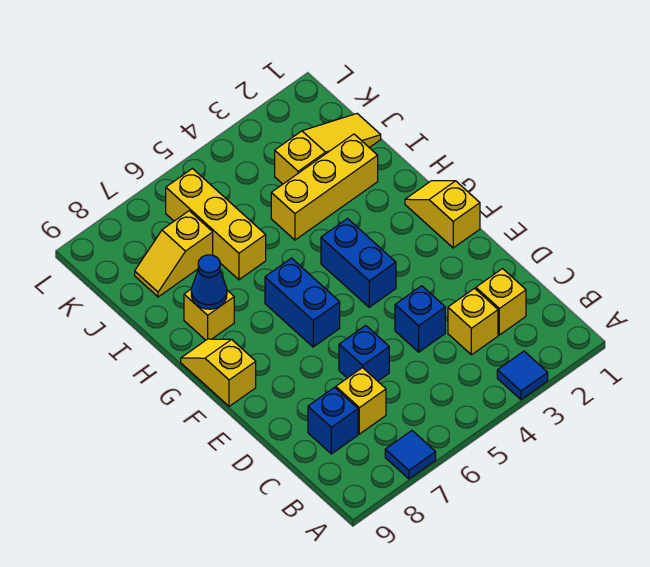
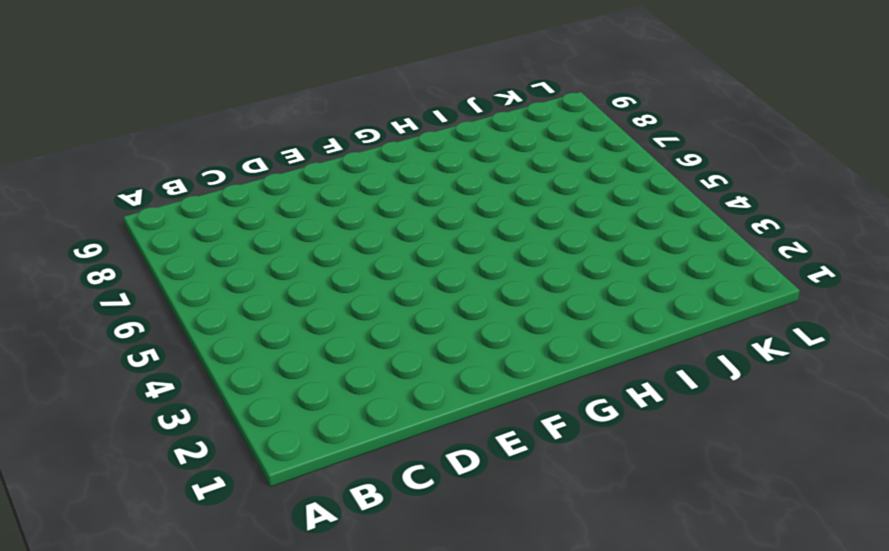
none -> blue tile A3 level 1
none -> blue tile A7 level 1
none -> yellow brick C2 level 1

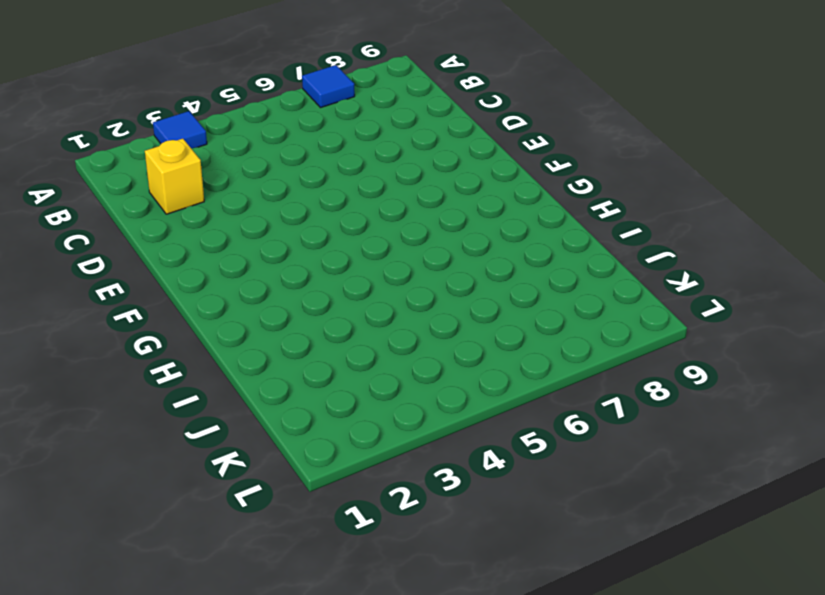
none -> yellow brick C3 level 1
none -> yellow brick C7 level 1
none -> blue brick C8 level 1

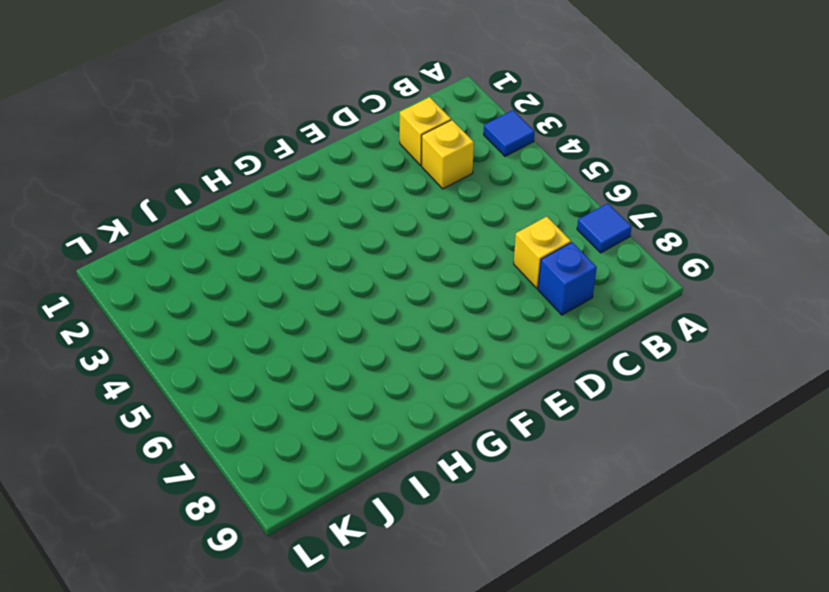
none -> blue brick D4 level 1
none -> blue brick D6 level 1
none -> yellow slope F1:G1 level 1 top F

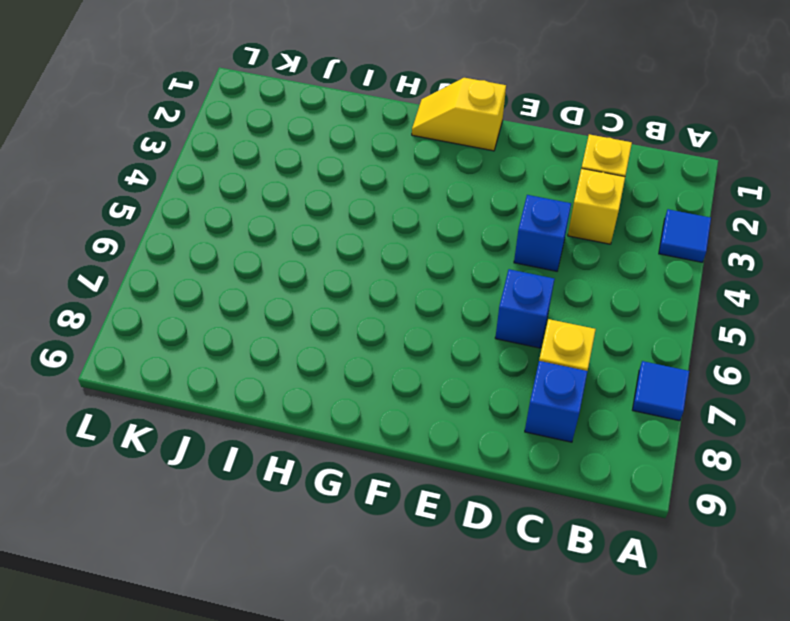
none -> blue brick F4:G4 level 1
none -> blue brick F6:G6 level 1
none -> yellow slope F9:G9 level 1 top F

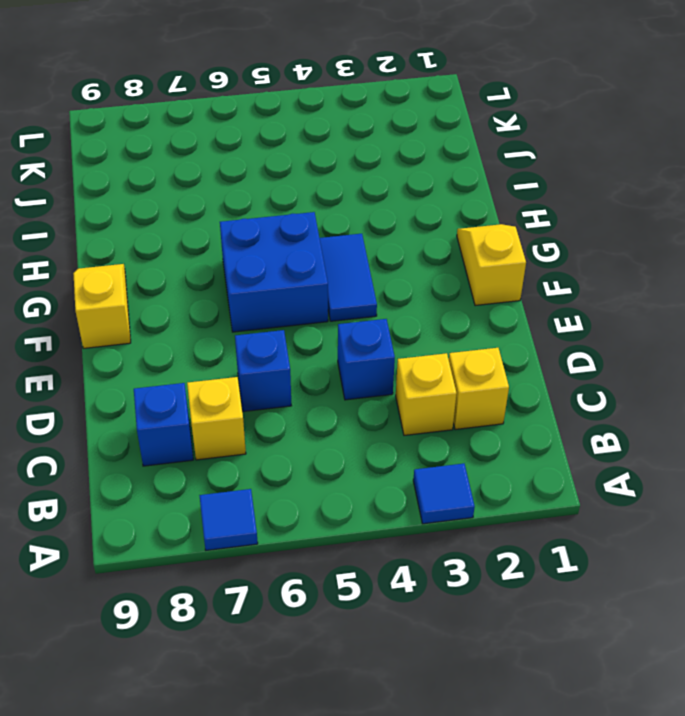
blue tile F4:G4 level 1 -> blue brick F4:G4 level 1
blue brick F5:G6 level 1 -> blue brick F6:G6 level 1
none -> yellow brick H8 level 1
none -> yellow brick I2:I4 level 1
none -> yellow brick I6:K6 level 1

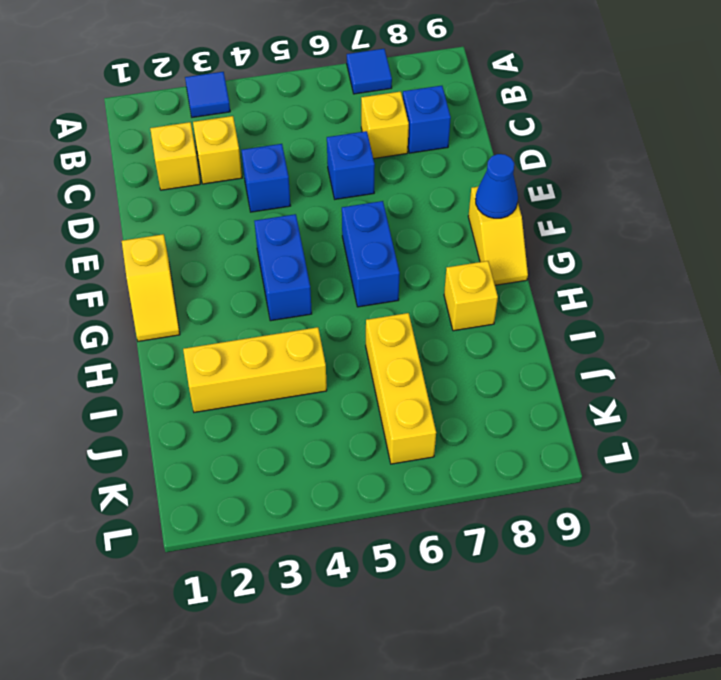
blue cone F9 level 2 -> blue cone H8 level 2
none -> yellow slope J1:J3 level 1 top 3
none -> yellow slope J7:J8 level 1 top 7

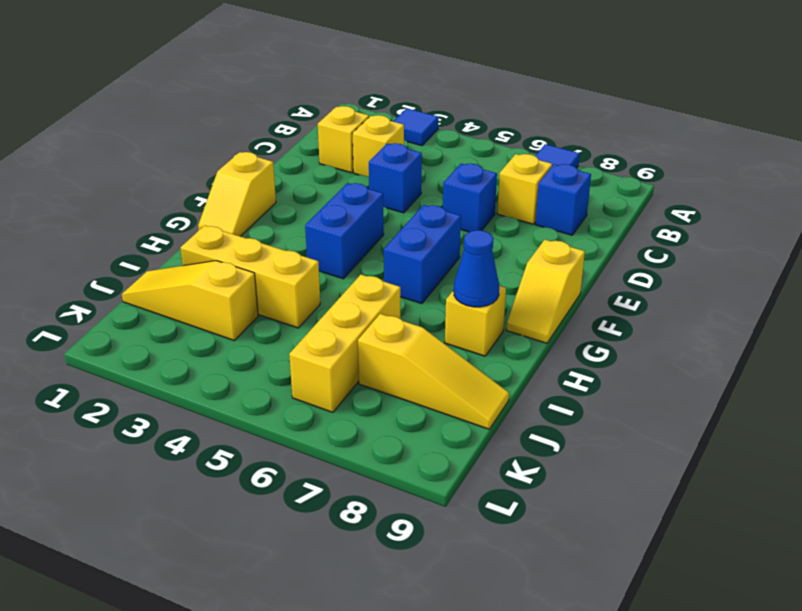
yellow slope J7:J9 level 1 top 7 -> yellow slope J7:J8 level 1 top 7

